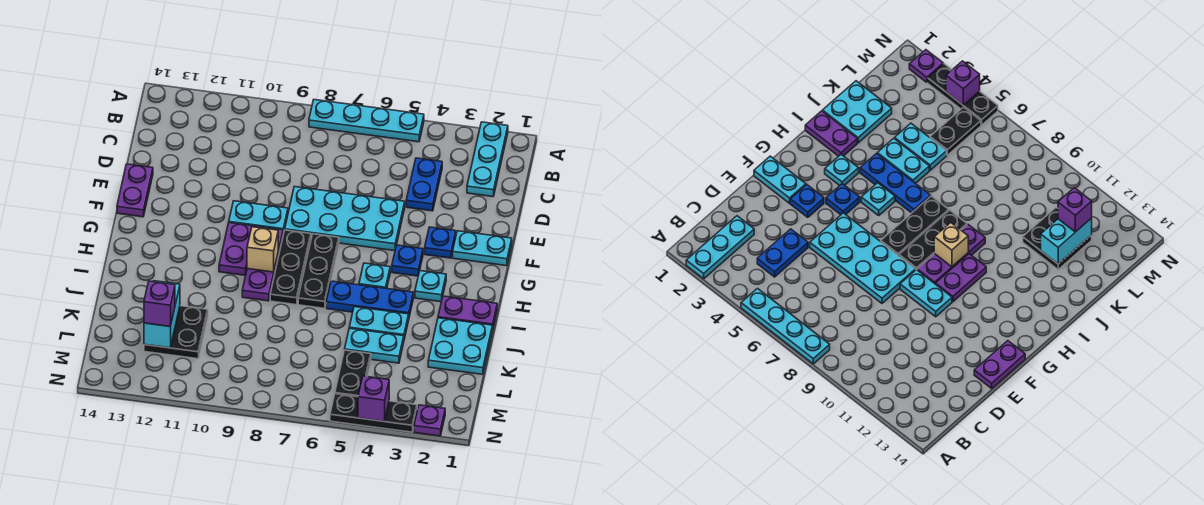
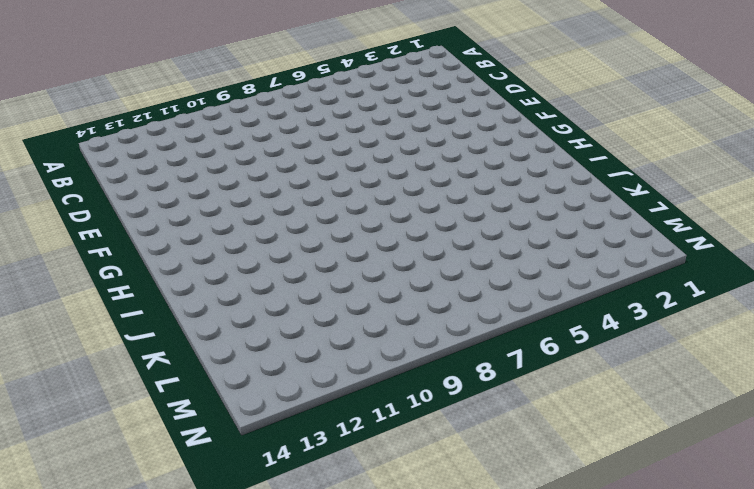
none -> cyan plate A2:C2 level 1
none -> cyan plate A5:A8 level 1
none -> blue plate C4:D4 level 1

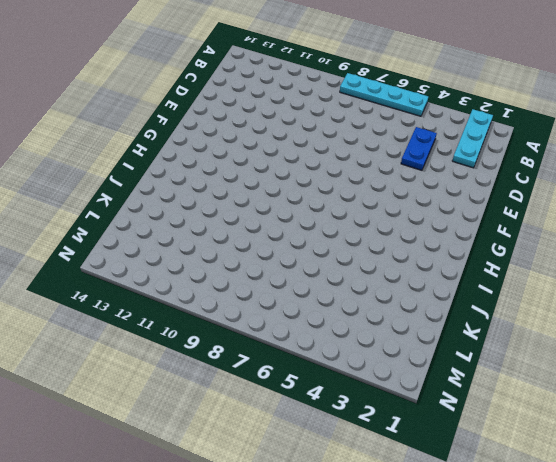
none -> cyan plate E5:F8 level 1
none -> purple plate E14:F14 level 1
none -> cyan plate F1:F2 level 1

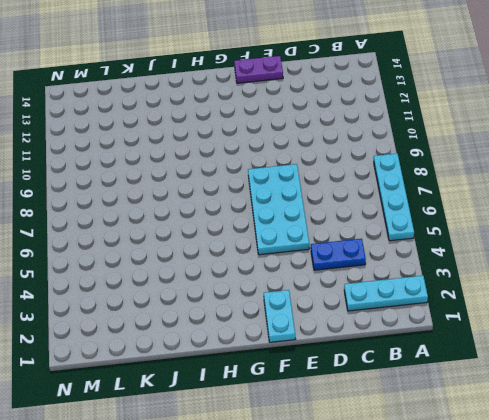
none -> blue plate F3 level 1
none -> cyan plate F9:F10 level 1
none -> blue plate G4 level 1

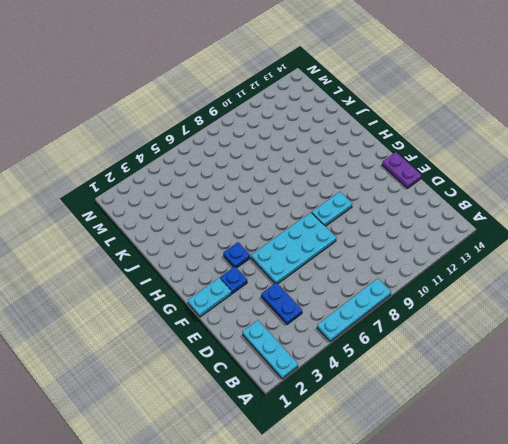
none -> black plate G7:I7 level 1
none -> black plate G8:I8 level 1
none -> purple plate G9:I9 level 1

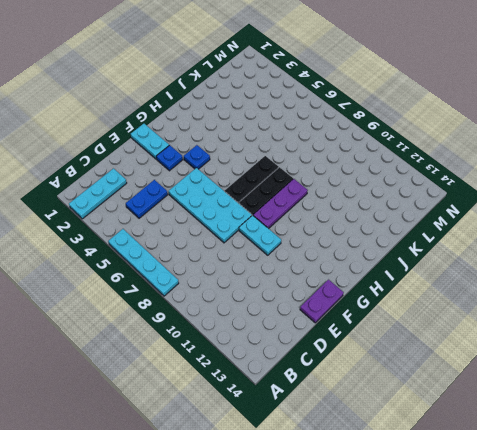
none -> purple plate G10:H10 level 1
none -> cyan plate H3 level 1
none -> cyan plate H5 level 1

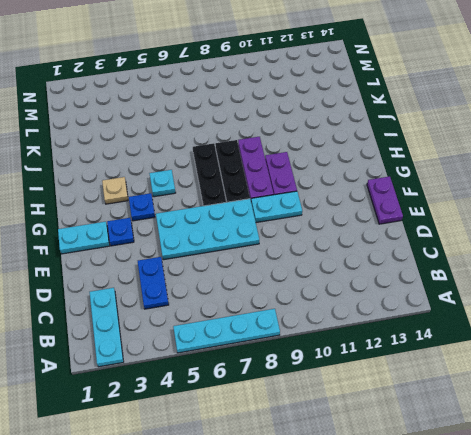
tan plate H3 level 1 -> cyan plate H3 level 1
none -> purple plate I1:I2 level 1
none -> blue plate I4:I6 level 1
none -> cyan plate J1:K2 level 1

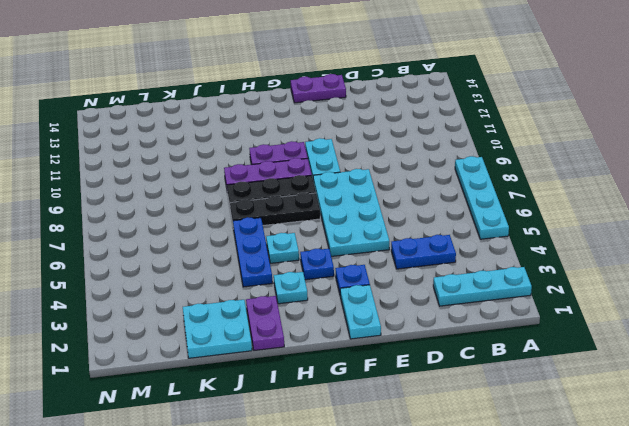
none -> cyan plate J4:J5 level 1
none -> cyan plate K4:K5 level 1
none -> black plate K11:L12 level 1

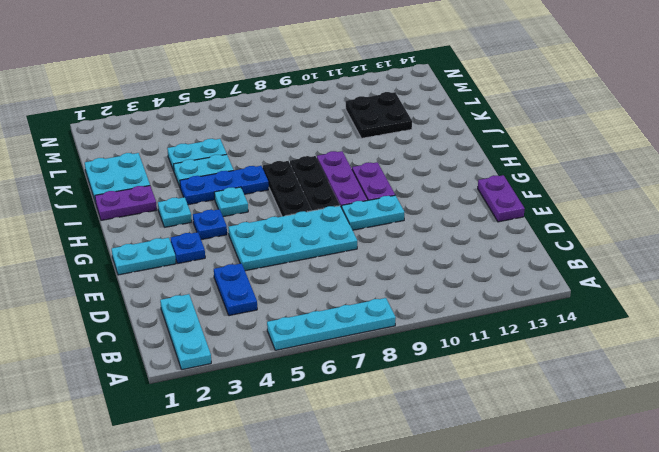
none -> black plate L5:M5 level 1
none -> purple plate N2 level 1
none -> black plate N3:N5 level 1

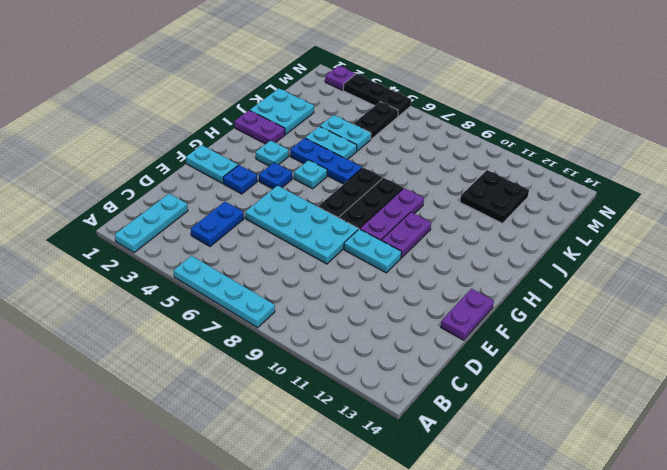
none -> tan brick H9 level 2
none -> cyan brick K12:L12 level 2
none -> purple brick N4 level 2

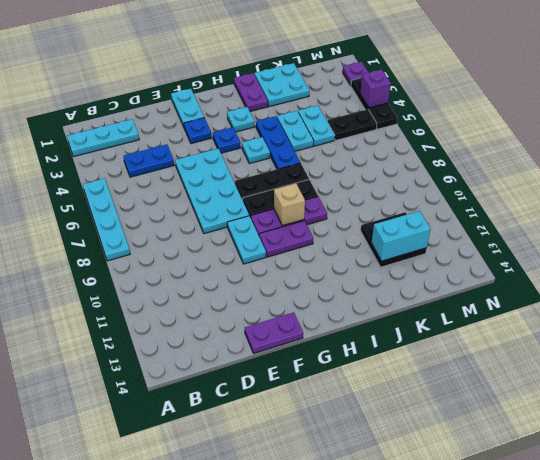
none -> purple brick L12 level 3

